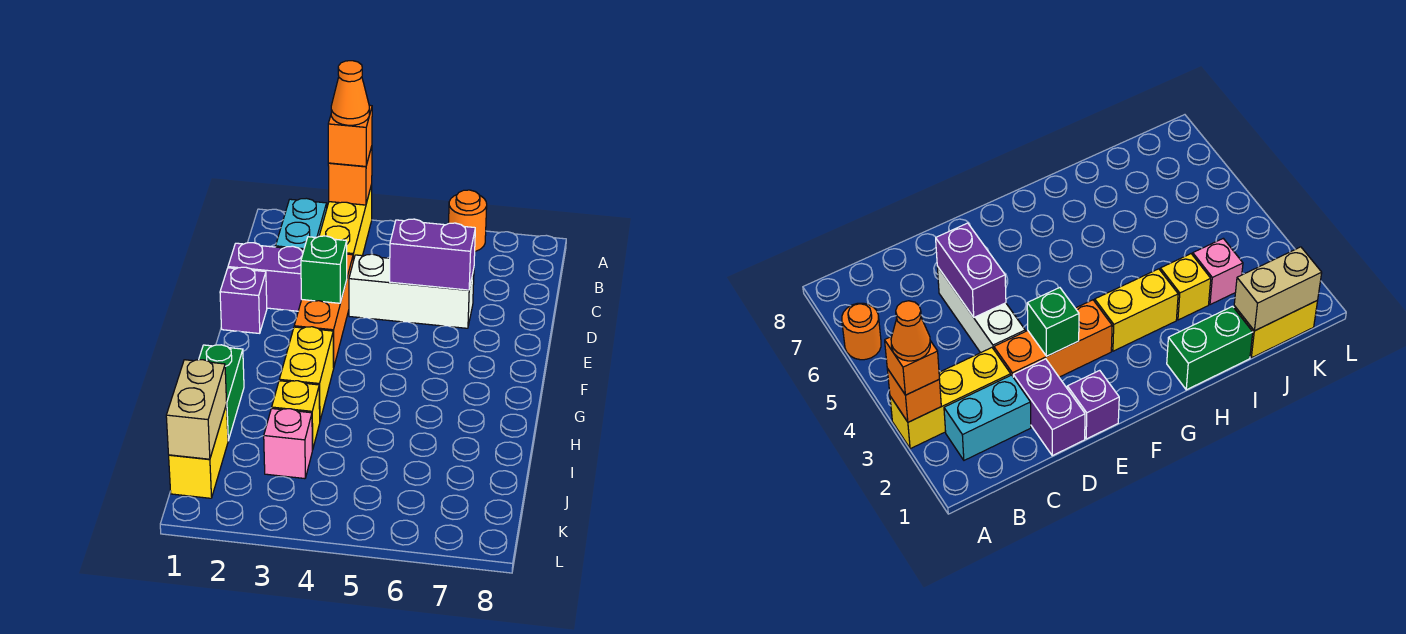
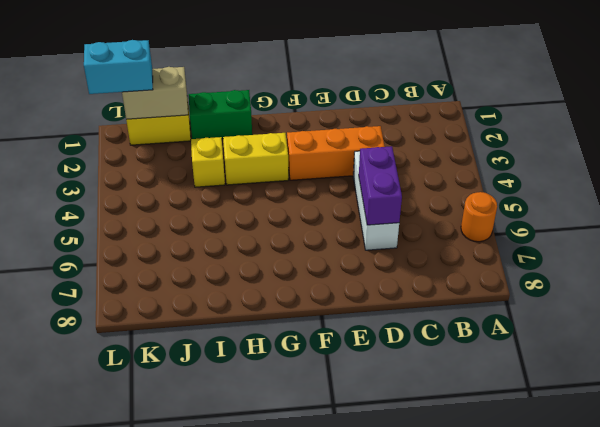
cyan brick K1:L1 level 3 -> cyan brick B2:C2 level 1
none -> yellow brick A3:C3 level 1
none -> purple brick D1:D2 level 1
none -> purple brick E1 level 1

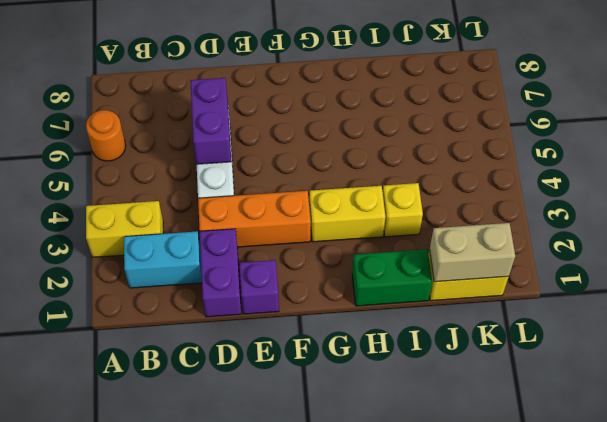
yellow brick A3:B3 level 1 -> yellow brick A3:C3 level 1
none -> pink brick J3 level 1
none -> orange brick A3 level 2
none -> green brick E3 level 2

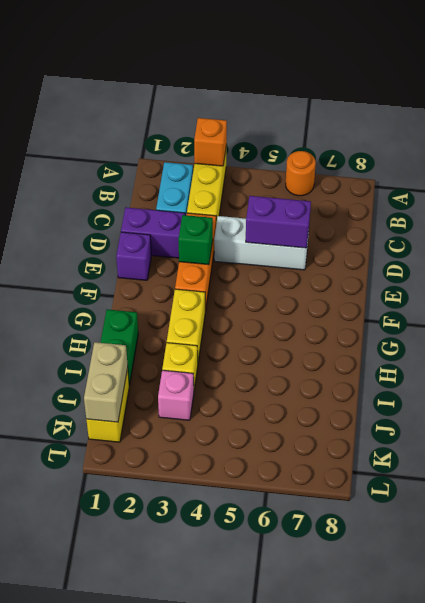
none -> orange brick A3 level 3
none -> orange cone A3 level 4

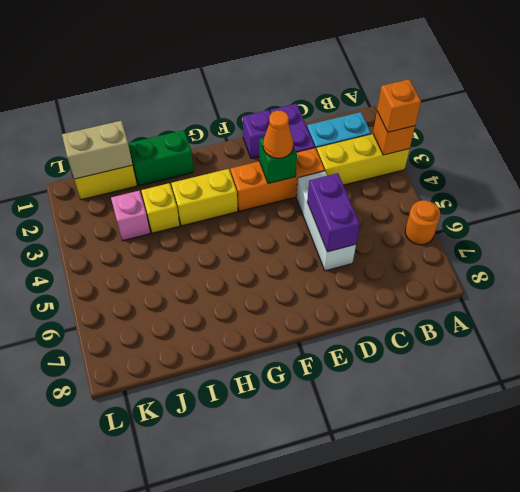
orange cone E3 level 3 -> orange cone A3 level 4

